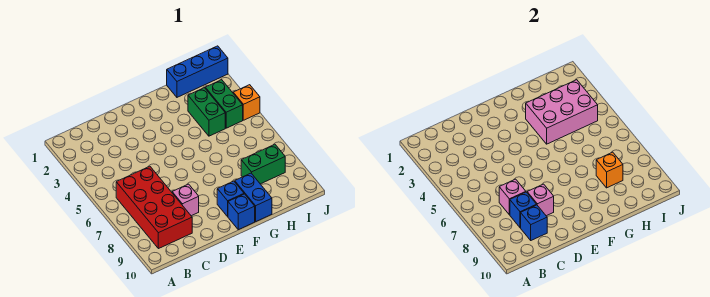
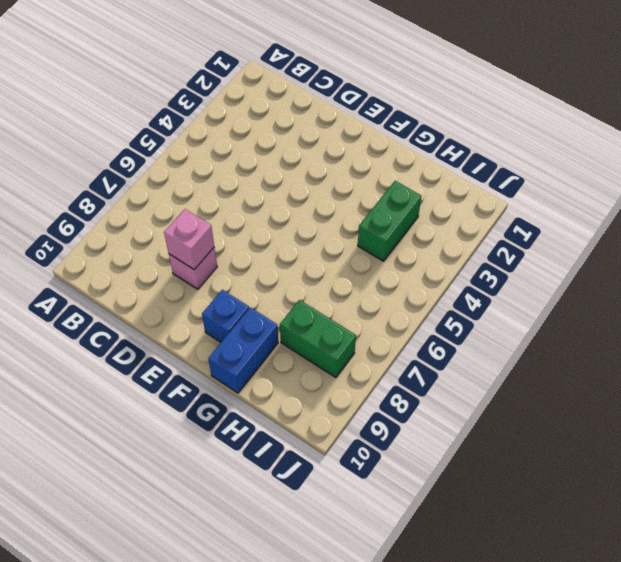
none -> red brick B6:C9 level 1
none -> blue brick F10 level 1
none -> blue brick H1:J1 level 1

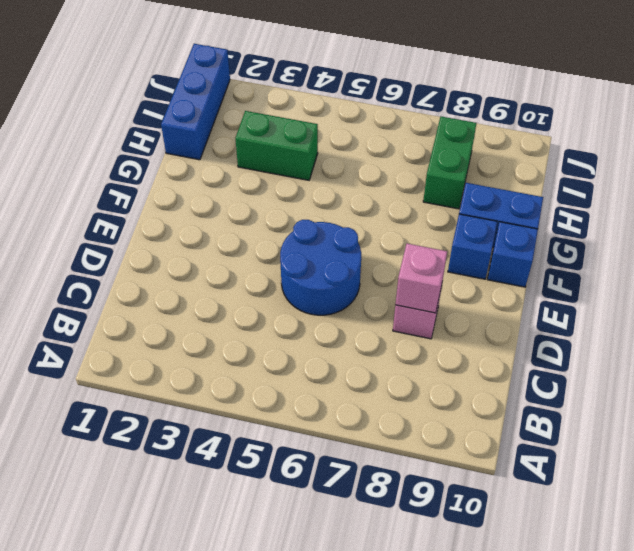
blue round brick D5:E6 level 1 -> none
none -> red brick B6:C9 level 1
none -> green brick I3:I4 level 1
none -> orange brick J4 level 1

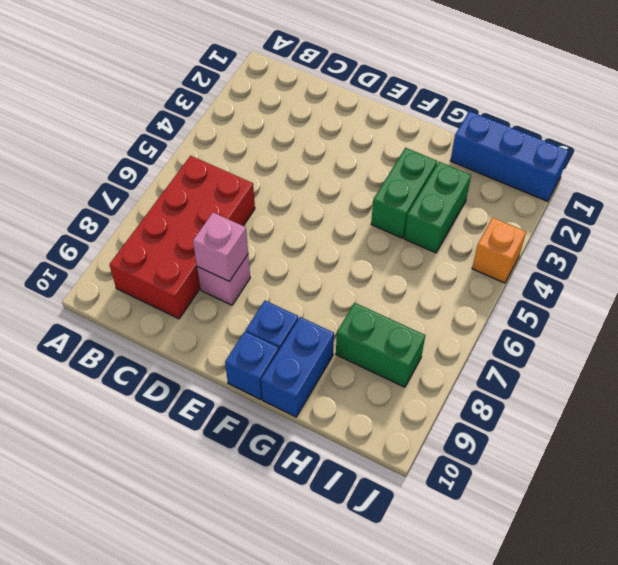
green brick G3:G4 level 1 -> green brick I3:I4 level 1
none -> pink brick C7 level 2
none -> blue brick C8 level 2
none -> blue brick C9 level 2

